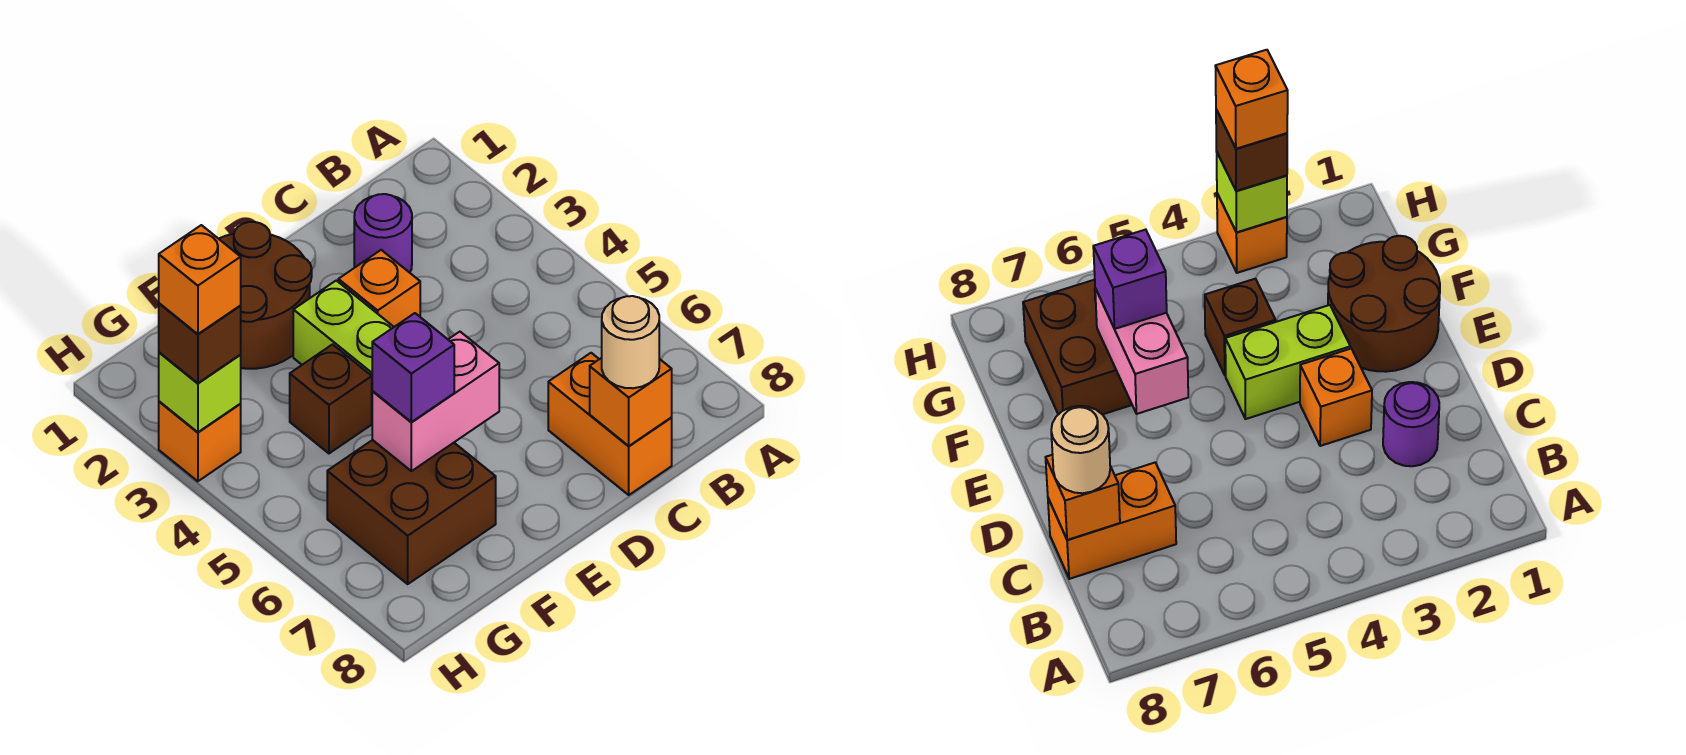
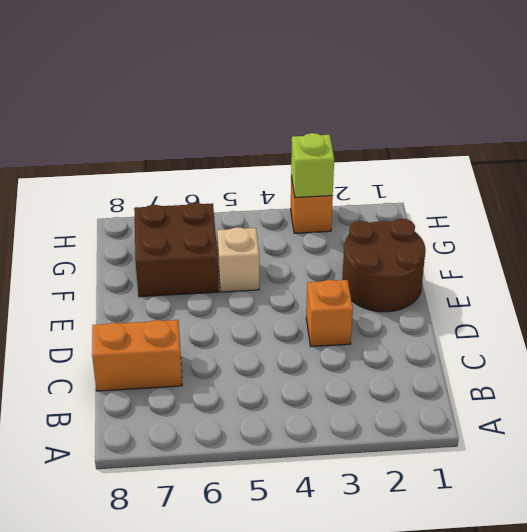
tan brick F5 level 1 -> none
none -> purple round brick C2 level 1
none -> lime brick E3:E4 level 1
none -> brown brick F4 level 1

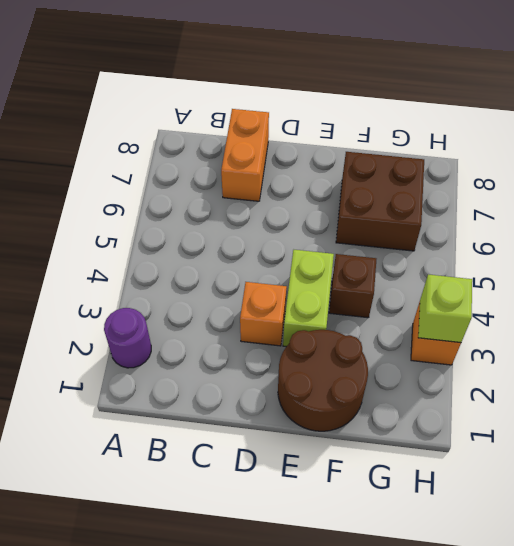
purple round brick A2 level 1 -> purple round brick C2 level 1
none -> orange brick C8 level 2
none -> pink brick E6:F6 level 2
none -> tan round brick C8 level 3

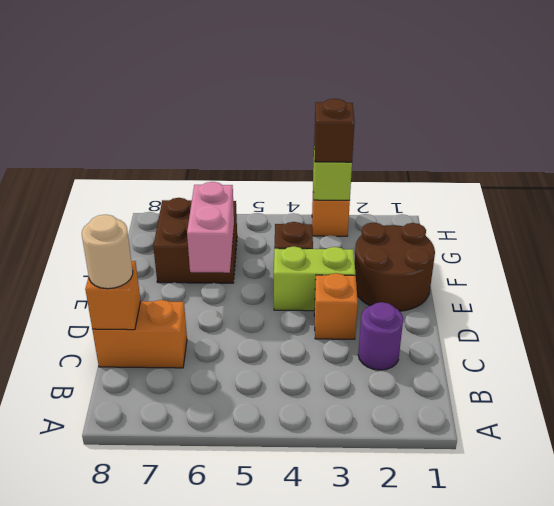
none -> purple brick F6 level 3
none -> orange brick H3 level 4

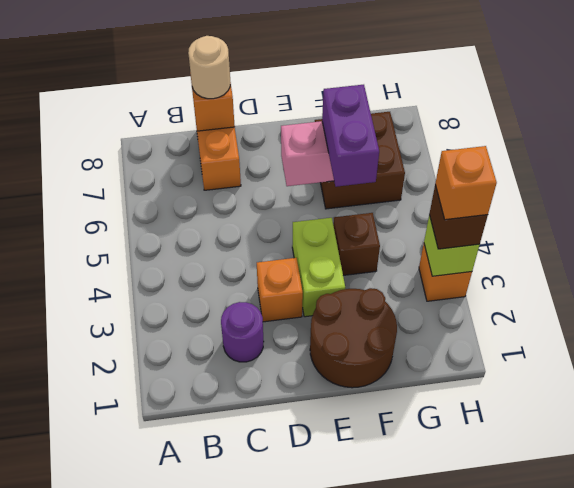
purple brick F5:F6 level 3 -> purple brick F6 level 3

